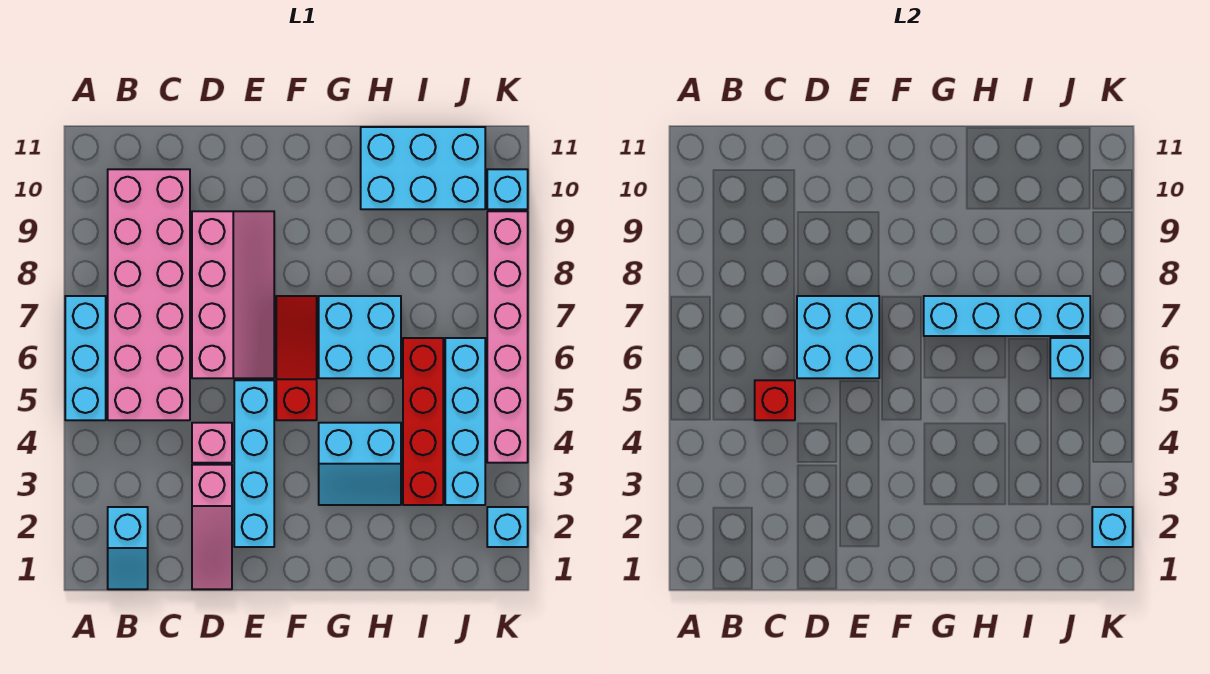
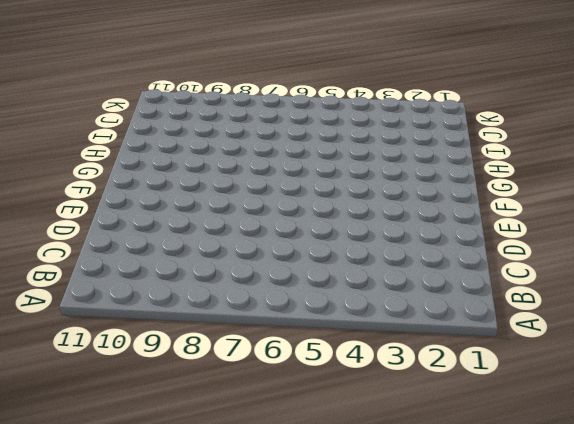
none -> cyan brick A5:A7 level 1
none -> cyan slope B1:B2 level 1 top 2
none -> pink brick B5:C10 level 1

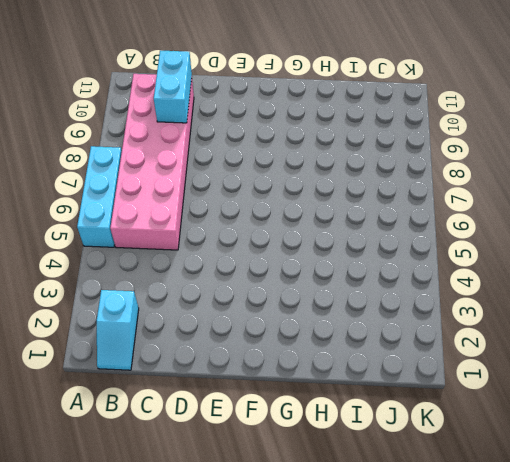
cyan brick C9:C10 level 2 -> none
none -> pink slope D1:D3 level 1 top 3
none -> pink brick D4 level 1
none -> pink slope D6:E9 level 1 top D

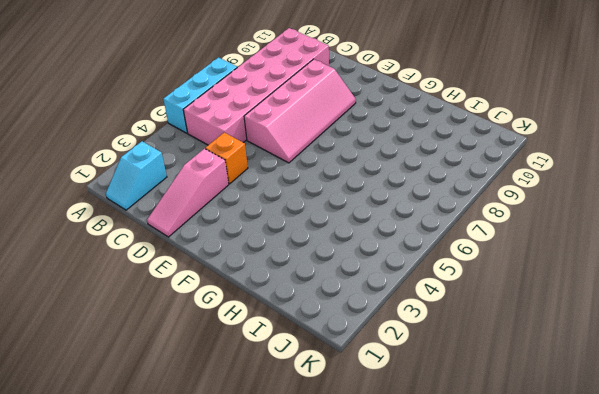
orange brick D4 level 1 -> pink brick D4 level 1
none -> cyan brick E2:E5 level 1
none -> red slope F5:F7 level 1 top 5
none -> cyan slope G3:H4 level 1 top 4

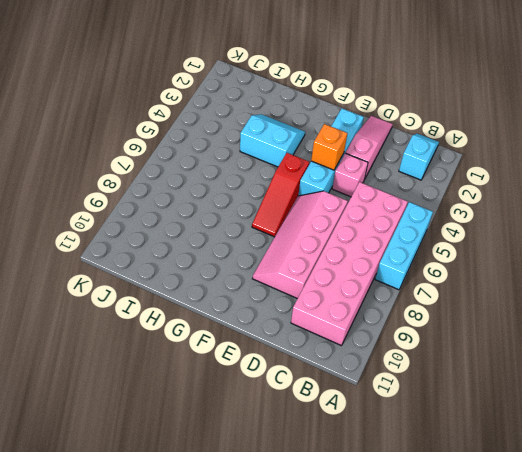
orange brick E4 level 2 -> none
none -> cyan brick G6:H7 level 1
none -> cyan brick H10:J11 level 1
none -> red brick I3:I6 level 1

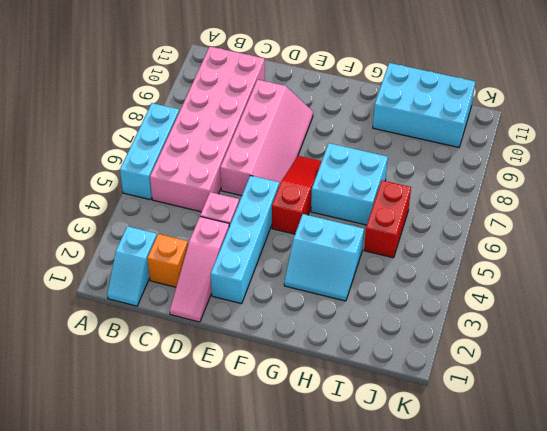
orange brick C2 level 1 -> none
red brick I5:I6 level 1 -> red brick I3:I6 level 1
none -> cyan brick J3:J6 level 1
none -> cyan brick K2 level 1
none -> pink brick K4:K9 level 1

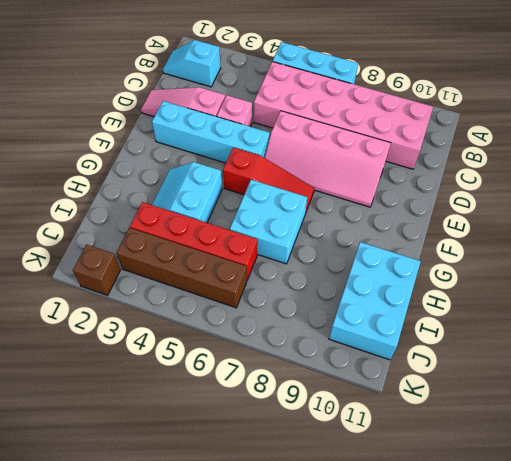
brown brick J3:J6 level 1 -> cyan brick J3:J6 level 1
brown brick K2 level 1 -> cyan brick K2 level 1
none -> pink brick K4:K9 level 1
none -> cyan brick K10 level 1
none -> red brick C5 level 2

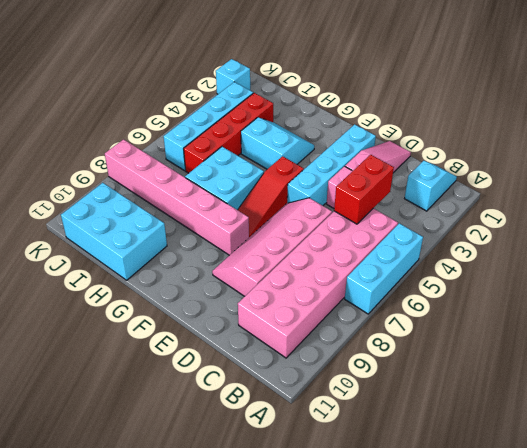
red brick C4:C5 level 2 -> red brick C5 level 2
pink brick F8:K8 level 1 -> pink brick K4:K9 level 1
none -> cyan brick K10 level 1
none -> cyan brick D6:E7 level 2
none -> cyan brick G7:J7 level 2

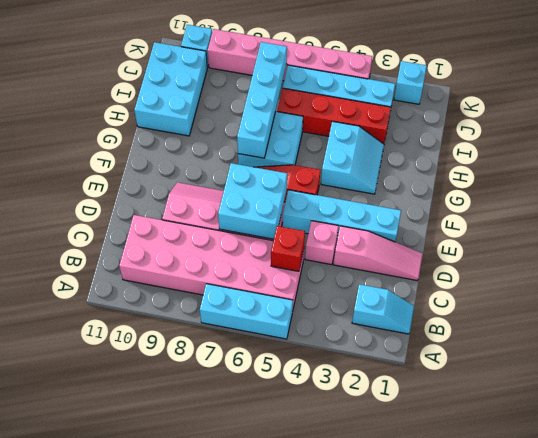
none -> cyan brick J6 level 2
none -> cyan brick K2 level 2

